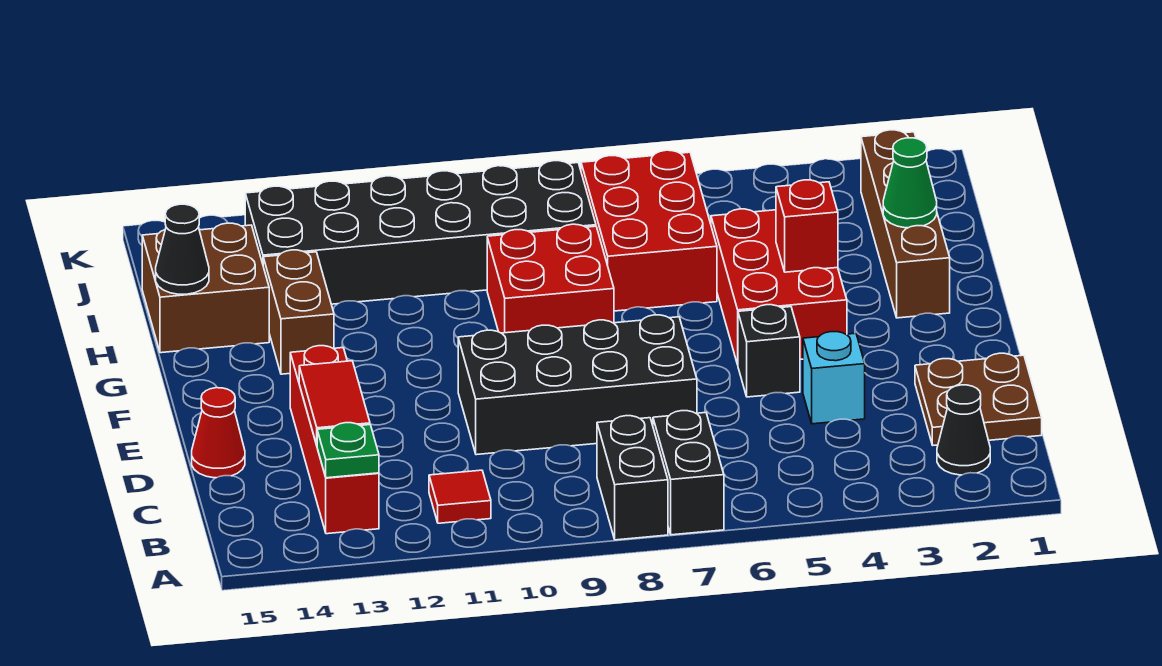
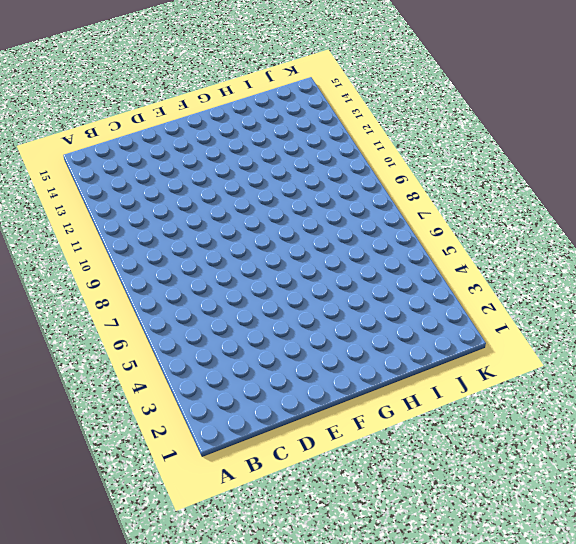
none -> black brick A7:B7 level 1
none -> black brick A8:B8 level 1
none -> black cone B2 level 1

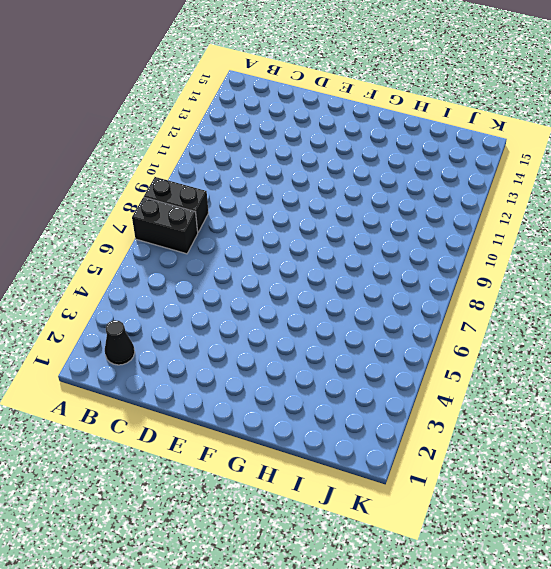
none -> red tile B11 level 1
none -> red brick B13:E13 level 1
none -> brown plate C1:D2 level 1

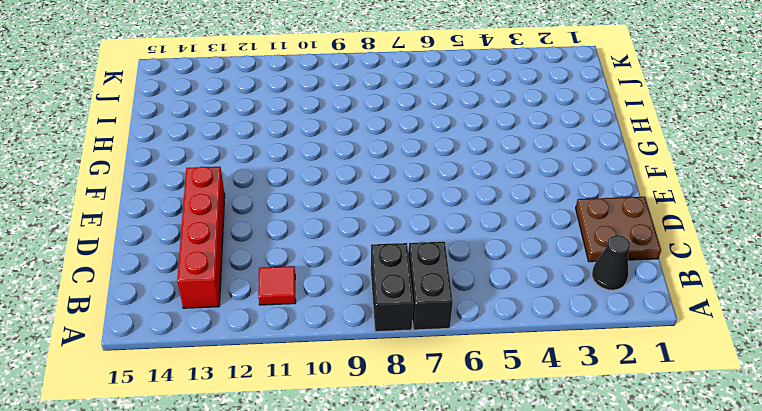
none -> cyan brick D4 level 1
none -> black brick D7:E10 level 1
none -> red cone D15 level 1

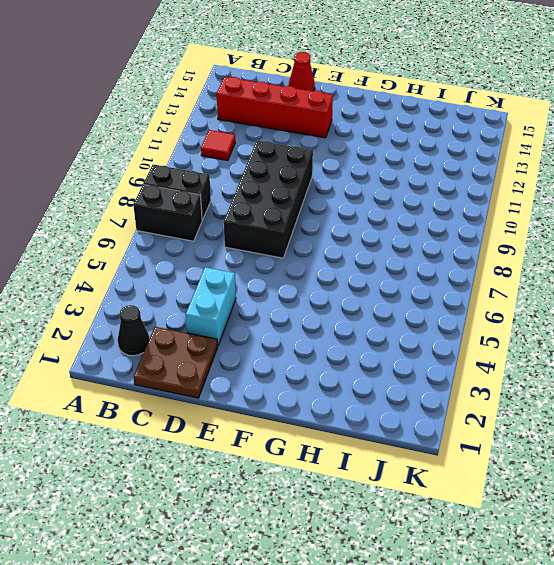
cyan brick D3:D4 level 1 -> cyan brick D4 level 1
none -> black brick E5 level 1
none -> red brick F4:H5 level 1
none -> brown brick G2:J2 level 1

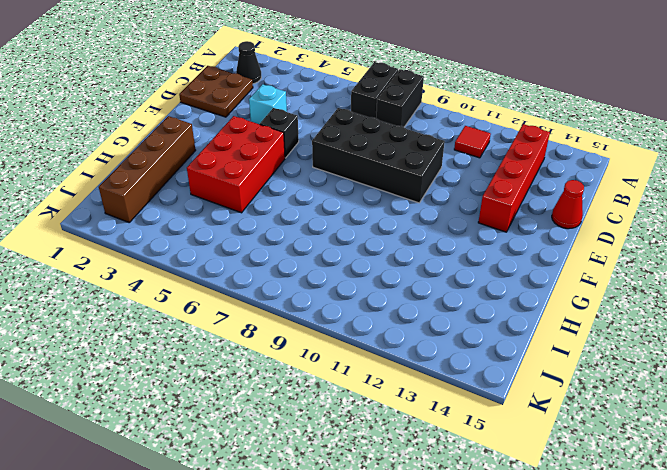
none -> red brick G8:H9 level 1
none -> brown brick G13:H13 level 1
none -> red brick H6:J7 level 1

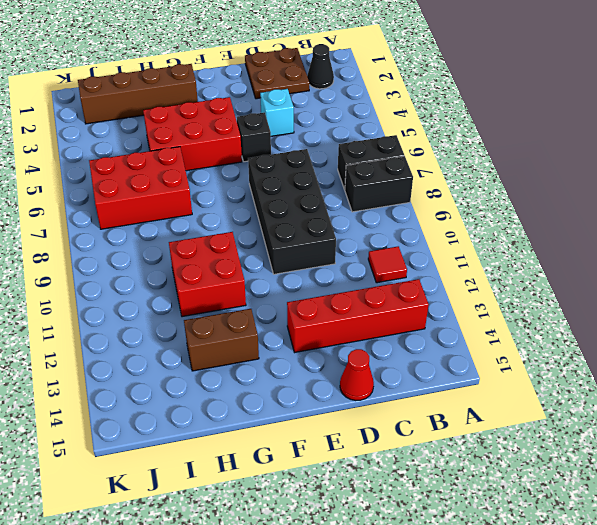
red brick G10:H11 level 1 -> red brick G8:H9 level 1
none -> brown brick H14:I15 level 1
none -> black brick I8:J13 level 1
none -> green plate B13 level 2

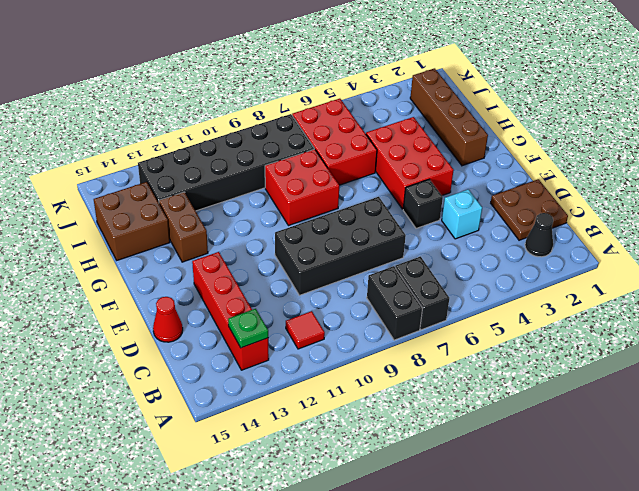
none -> red tile C13:D13 level 2
none -> red brick G4 level 2
none -> green cone H2 level 2

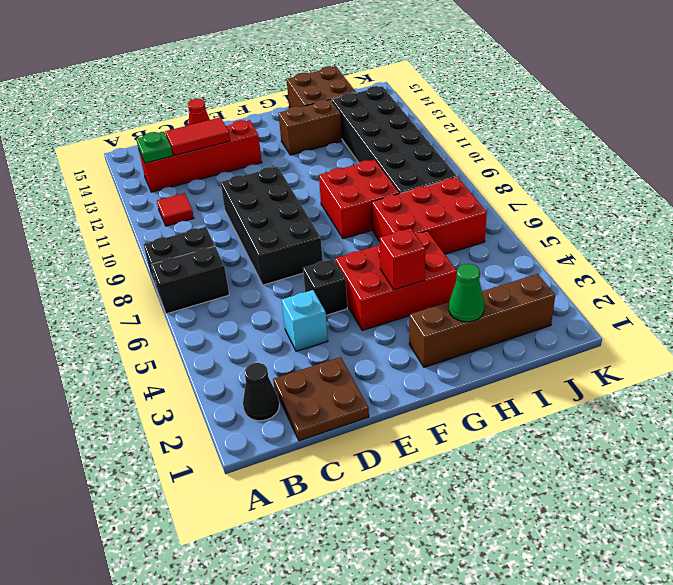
none -> black cone H15 level 2

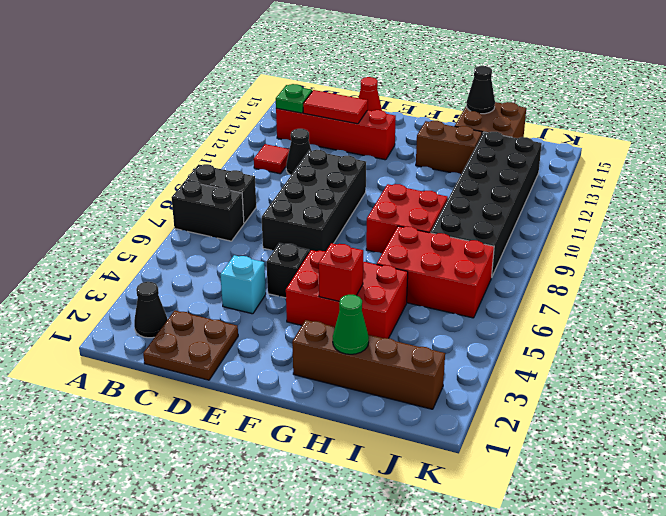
black cone C11 level 1 -> none

